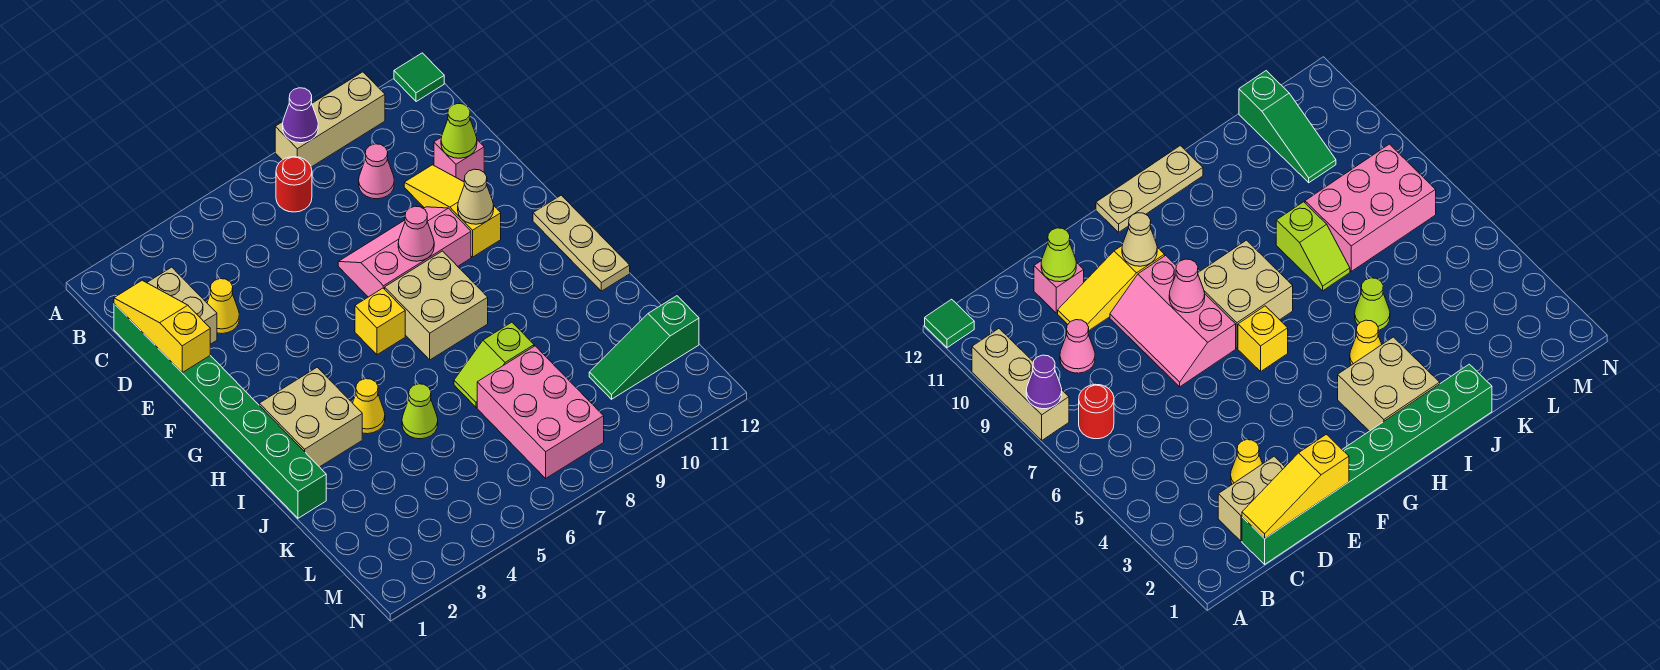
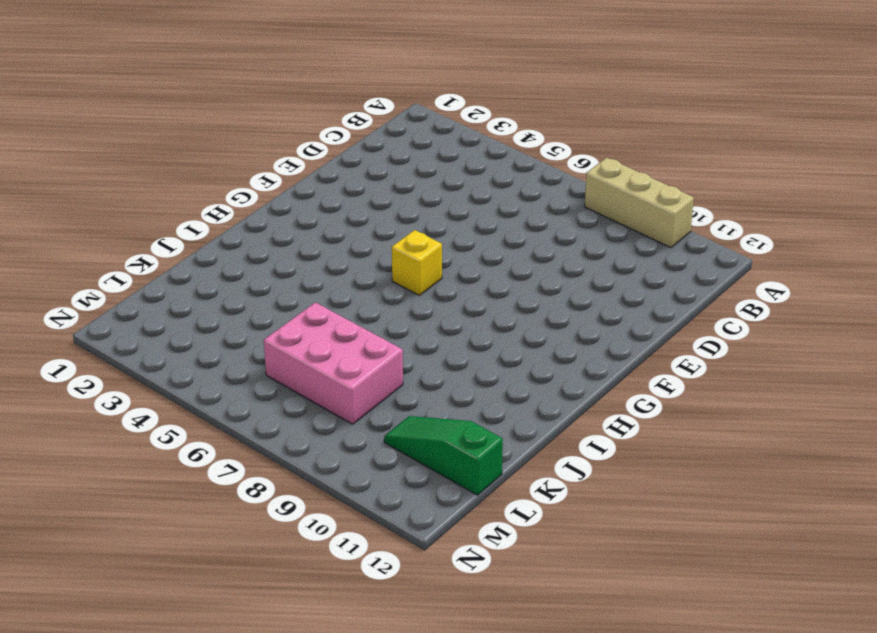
pink brick K6:L8 level 1 -> pink brick K7:M8 level 1
none -> green tile A12 level 1
none -> red round brick B7 level 1
none -> green brick C1:J1 level 1

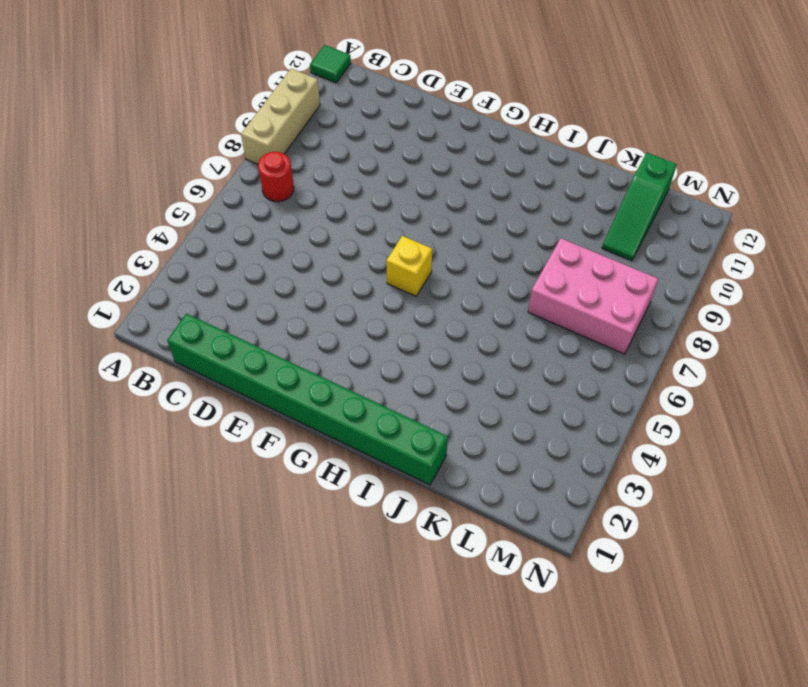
none -> tan brick C2:D2 level 1
none -> pink cone C9 level 1
none -> yellow cone D3 level 1

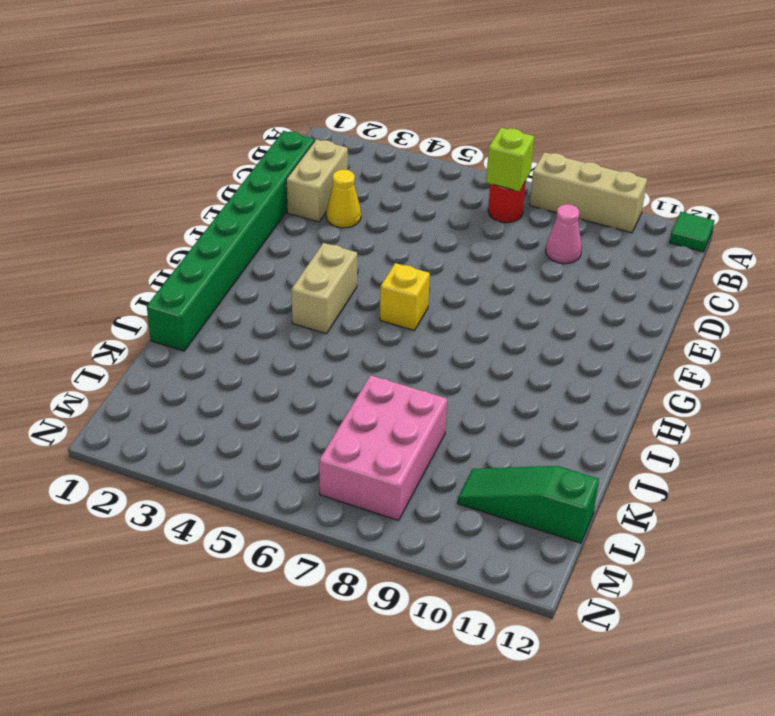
lime brick B7 level 2 -> none
tan brick G4:H4 level 1 -> none
none -> yellow slope D10:F10 level 1 top F
none -> pink brick D11 level 1
none -> pink slope E7:F9 level 1 top F

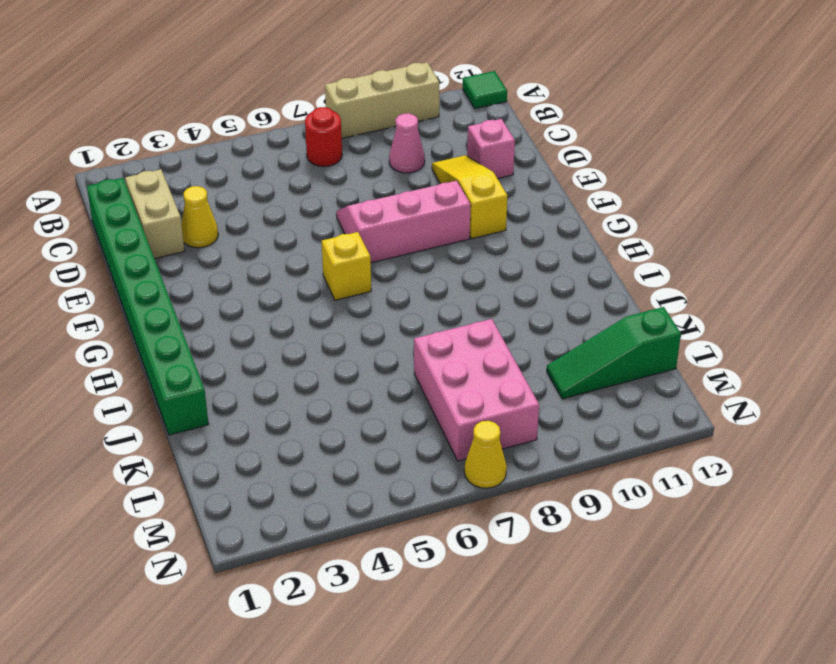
yellow cone N7 level 1 -> yellow cone I4 level 1
none -> tan brick G7:H8 level 1
none -> tan plate G12:I12 level 1
none -> tan brick H2:I3 level 1

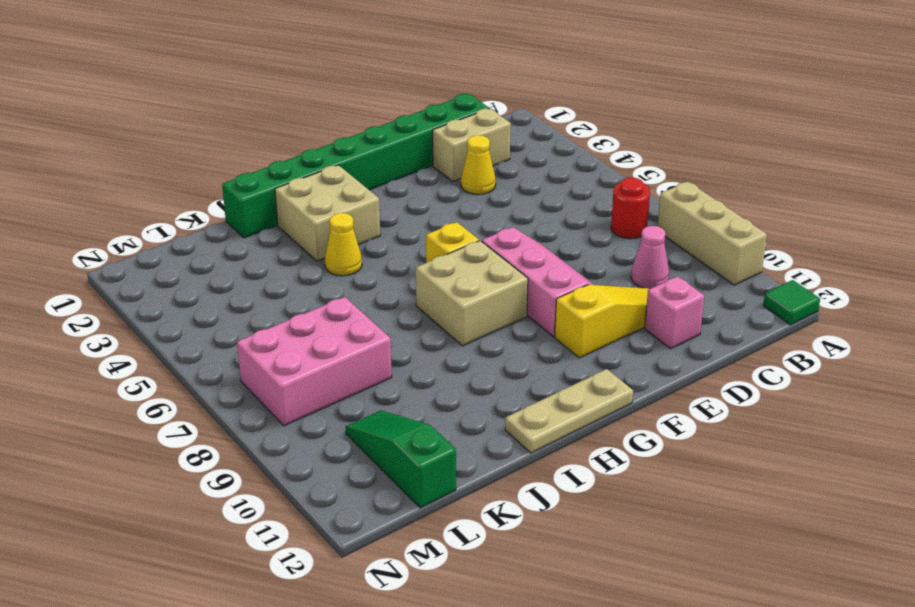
none -> lime cone J5 level 1
none -> lime slope J7:J8 level 1 top 8
none -> purple cone A8 level 2

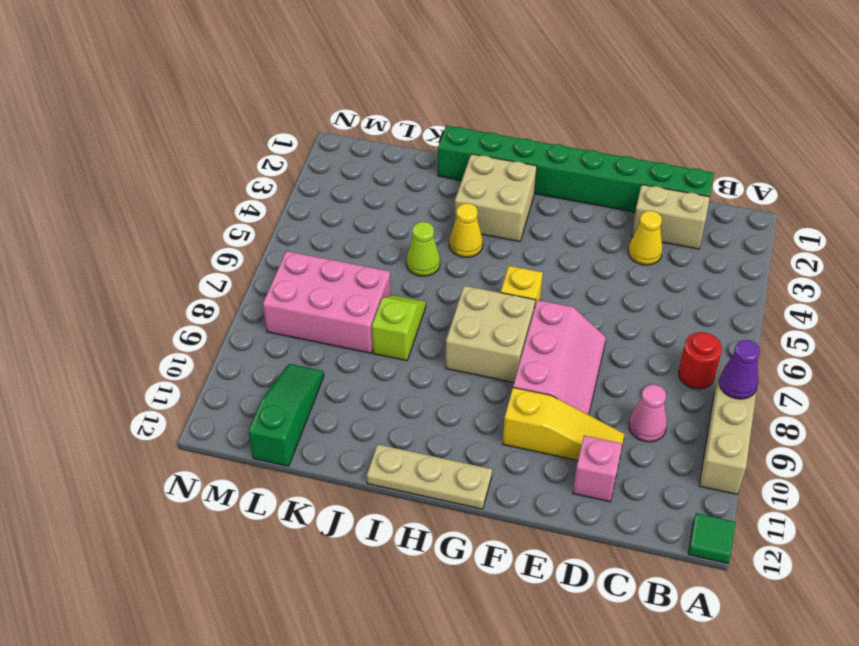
none -> yellow slope C1:E1 level 2 top E
none -> lime cone D11 level 2
none -> pink cone F8 level 2

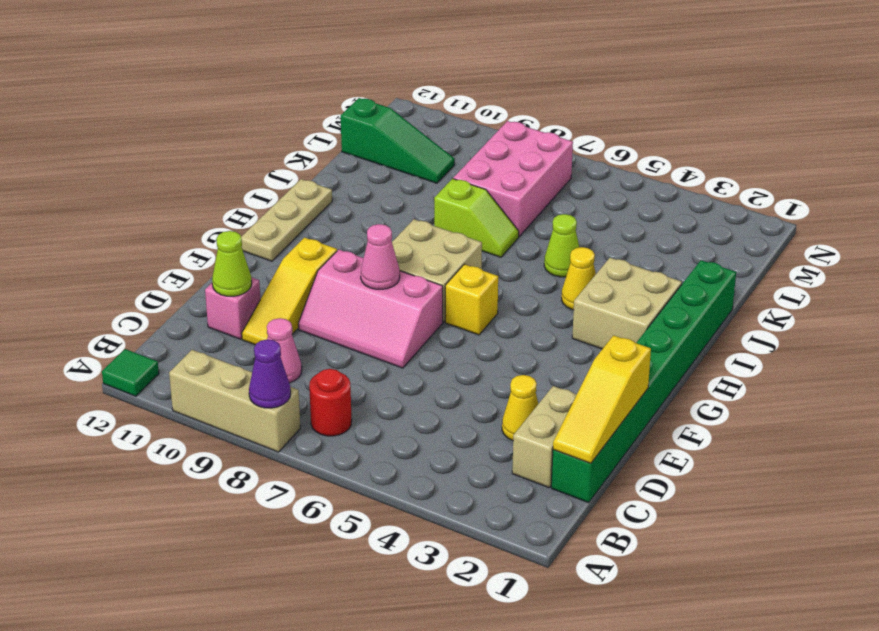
none -> tan cone F10 level 2

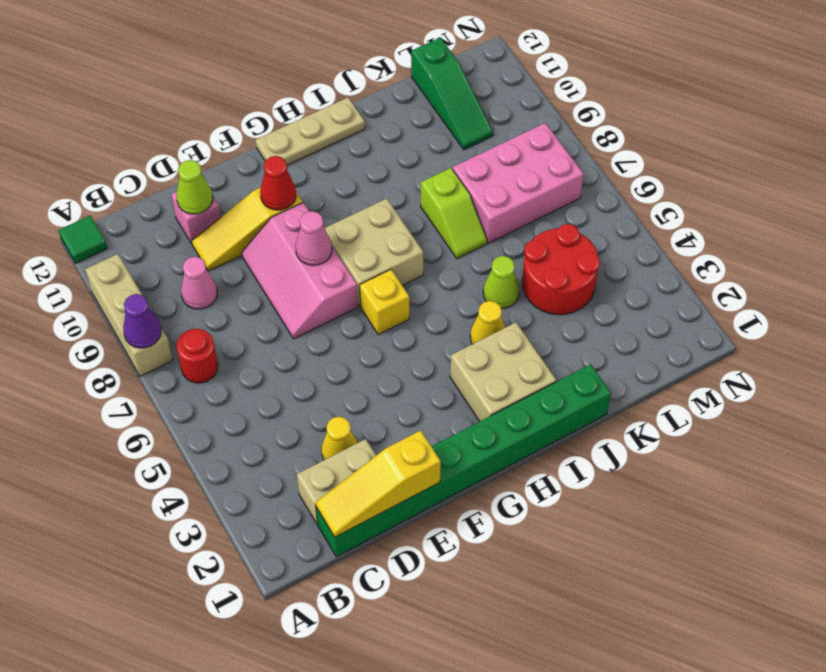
red cone F10 level 2 -> tan cone F10 level 2
red round brick K4:L5 level 1 -> none

